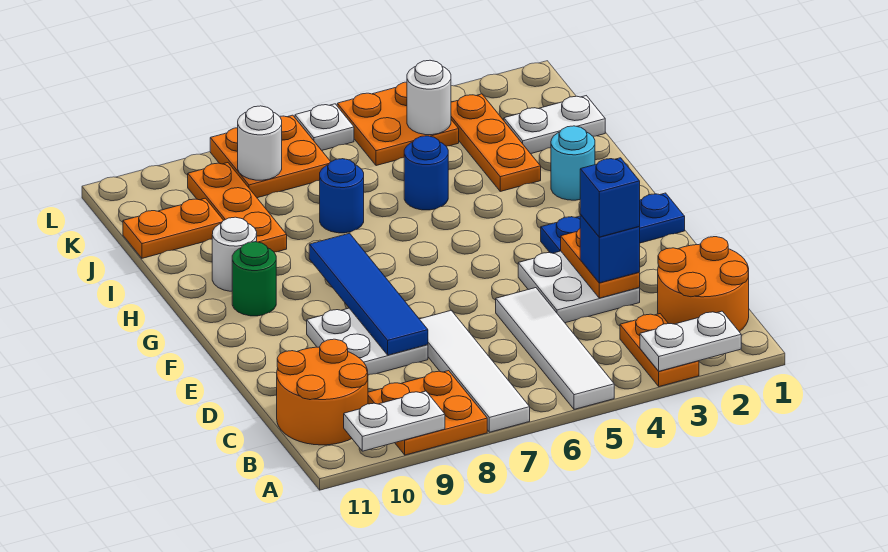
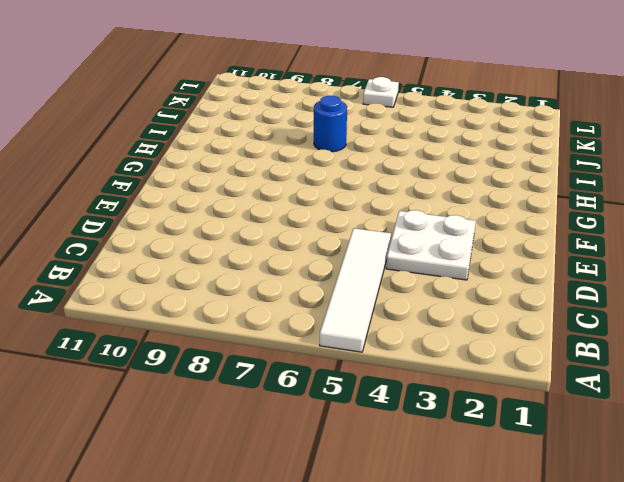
none -> orange plate A3:B3 level 1
none -> white tile A7:D7 level 1
none -> orange plate A8:B9 level 1

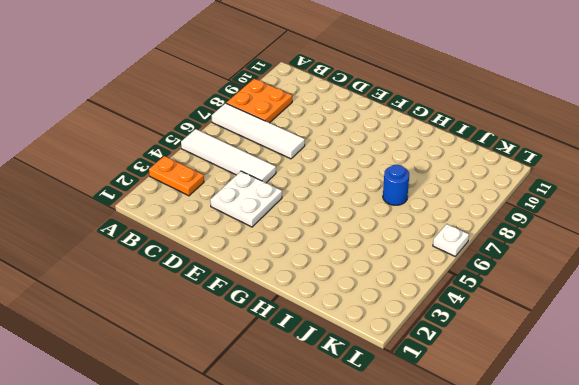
none -> orange round brick B1:C2 level 1
none -> orange round brick B10:C11 level 1
none -> white plate D8:E9 level 1

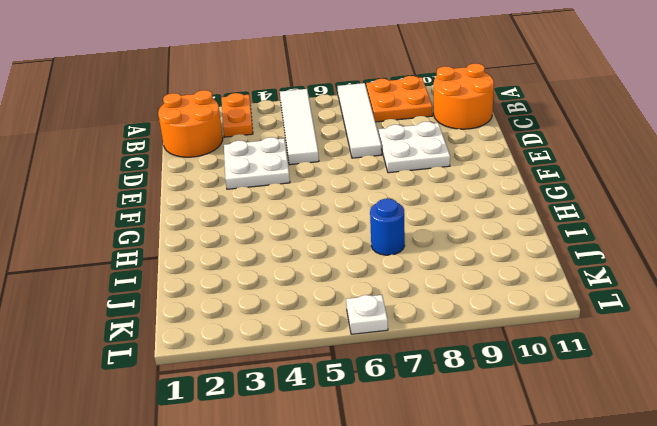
none -> blue plate F1:F3 level 1
none -> green round brick G10 level 1
none -> cyan round brick H2 level 1

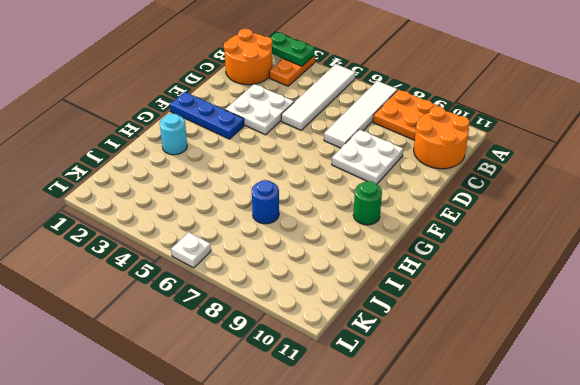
green plate A2:A3 level 2 -> white plate A2:A3 level 2
none -> white round brick H10 level 1
none -> orange plate I3:K3 level 1
none -> blue round brick I5 level 1

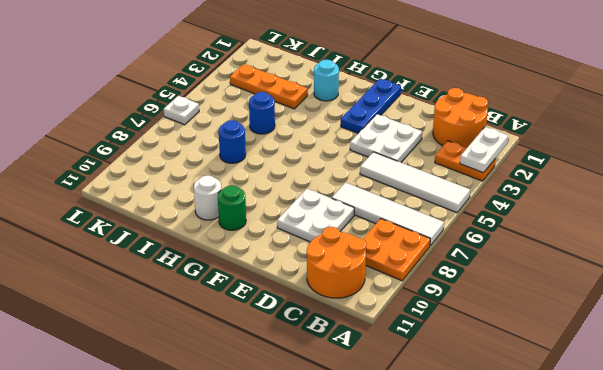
none -> orange plate I9:K9 level 1
none -> white plate J1:J2 level 1
none -> orange plate J10:J11 level 1

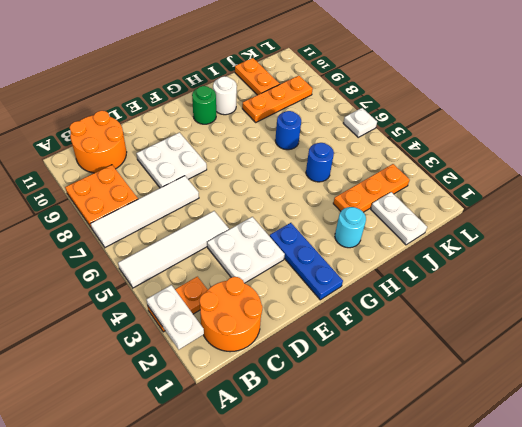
none -> orange plate K4:L5 level 1
none -> orange plate K7:L8 level 1
none -> white plate A9:A10 level 2

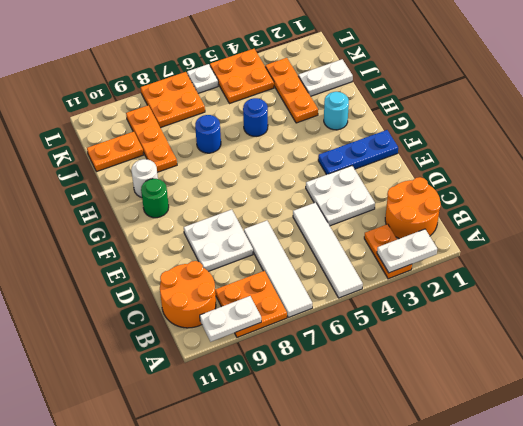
none -> orange plate D3:E3 level 2
none -> blue tile D8:G8 level 2
none -> white round brick K4 level 2

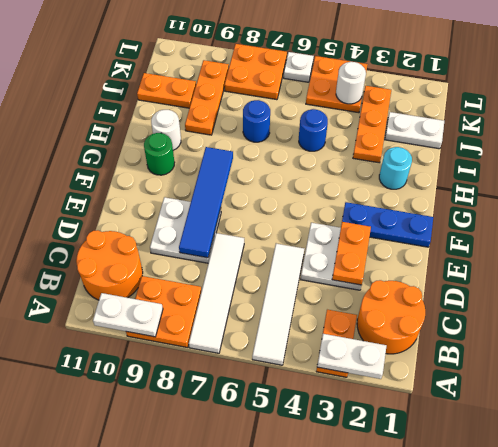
none -> white round brick K8 level 2
none -> blue brick D3 level 3
none -> blue brick D3 level 4

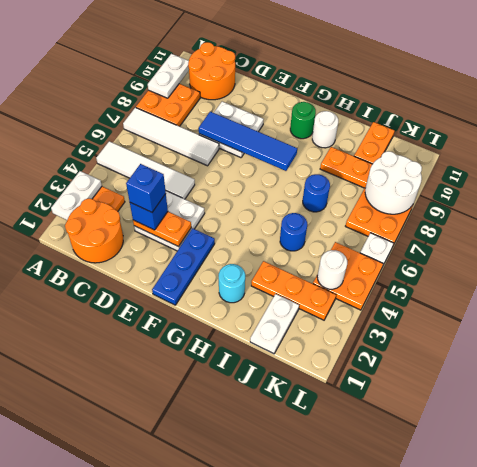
white round brick K8:L9 level 2 -> white round brick K8 level 2

